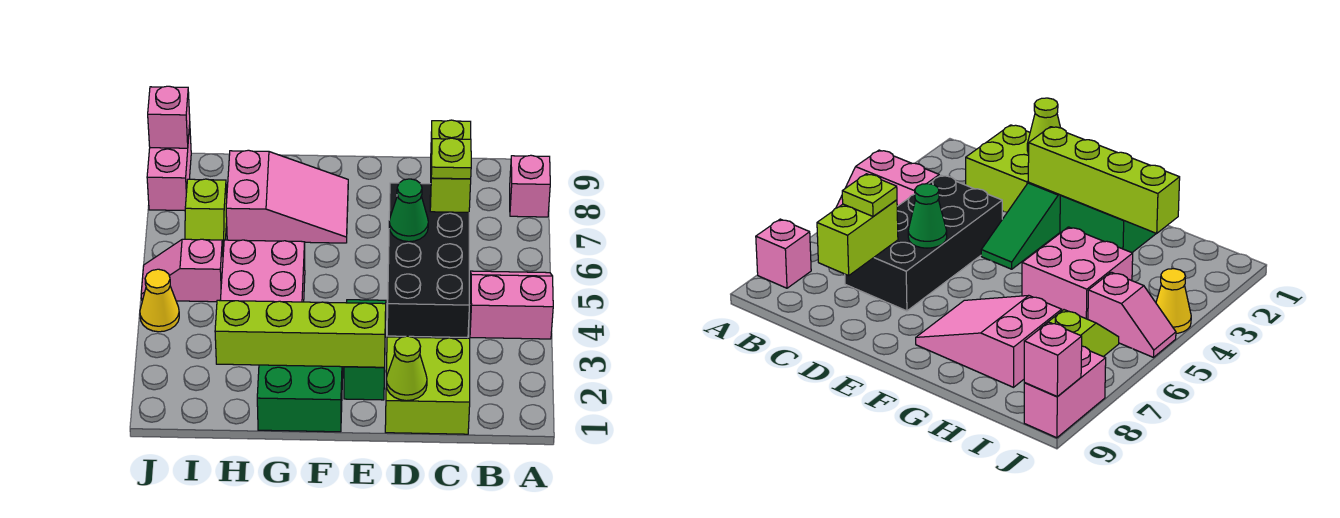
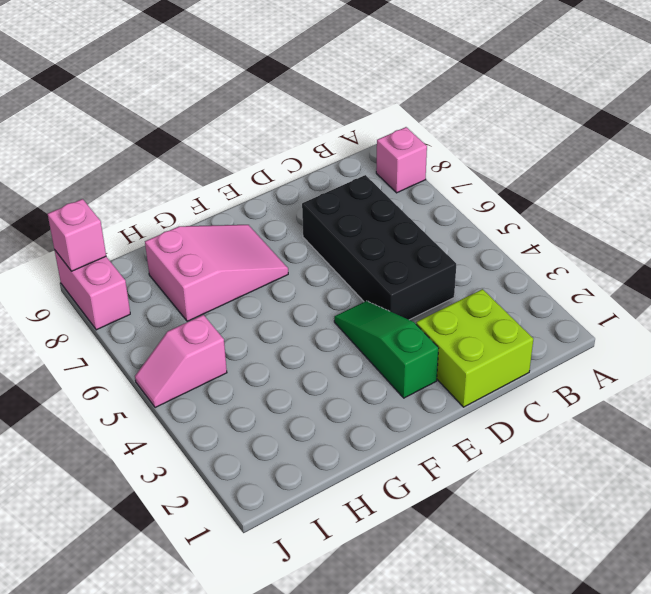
none -> pink slope A4:B5 level 1 top 4
none -> green brick F1:G2 level 1
none -> pink brick G4:H5 level 1

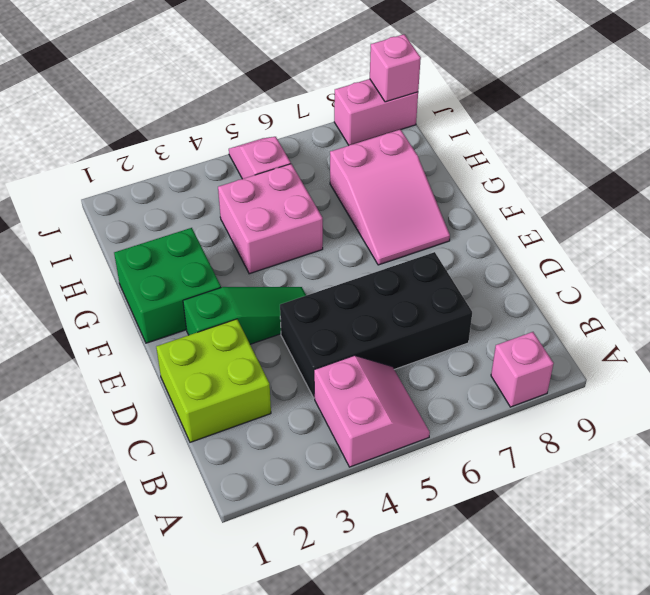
none -> lime slope I6:I7 level 1 top 7
none -> yellow cone J4 level 1
none -> lime brick C7:C8 level 2

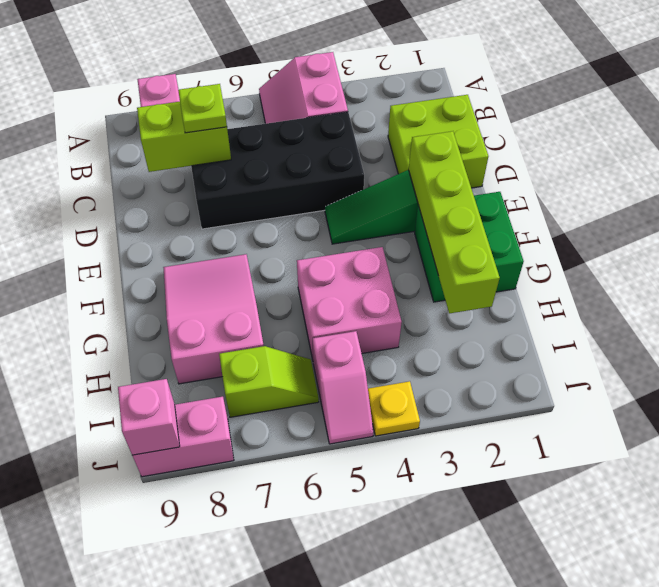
yellow plate J4 level 1 -> yellow cone J4 level 1
none -> lime cone D1 level 2
none -> green cone D6 level 2

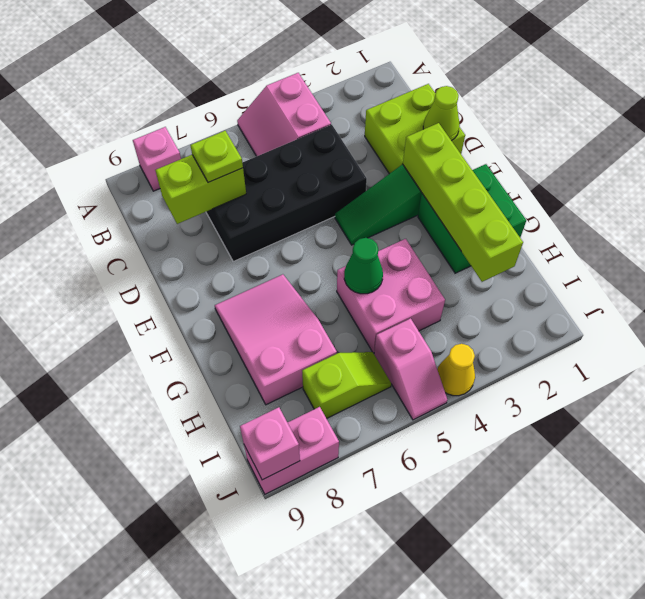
green cone G5 level 2 -> green cone D6 level 2

